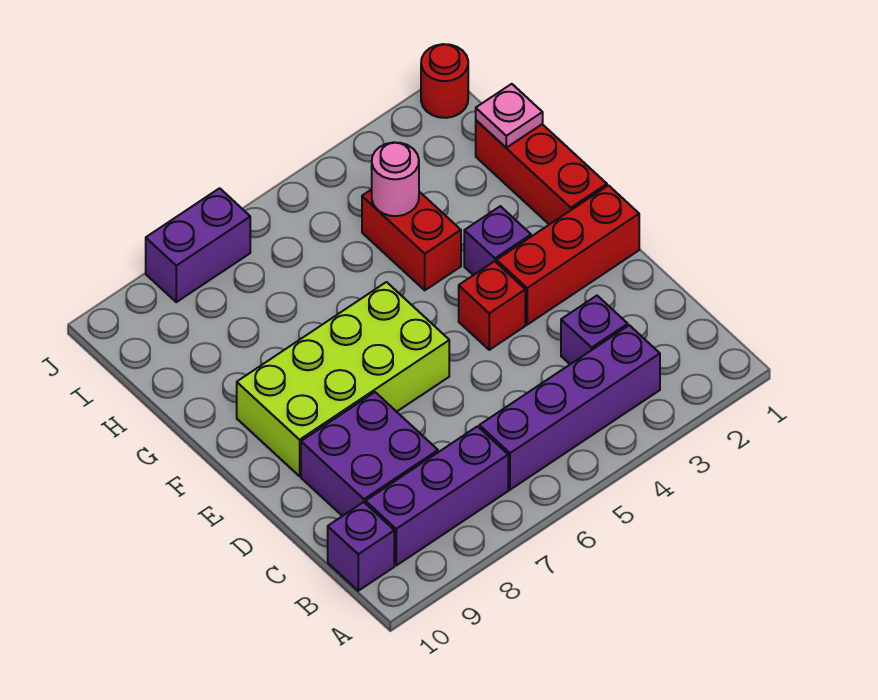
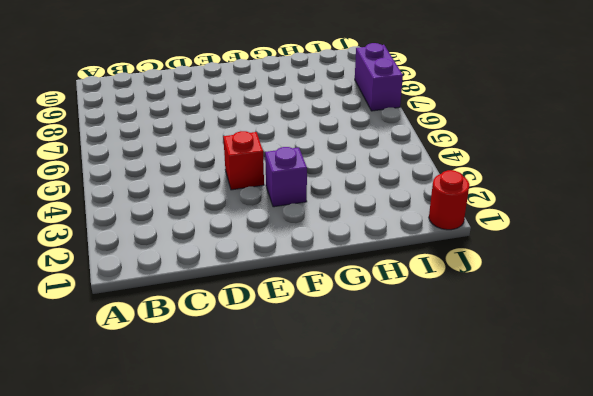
none -> purple brick B3:B6 level 1
none -> purple brick B7:B9 level 1
none -> purple brick B10 level 1

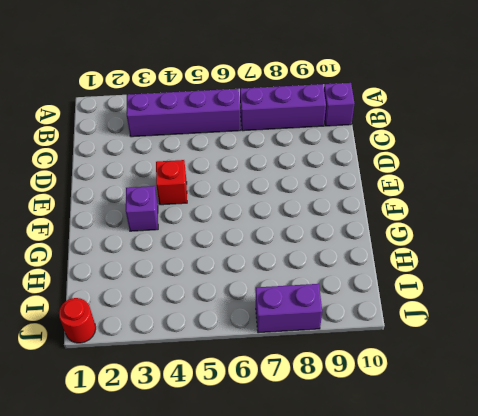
none -> purple brick C3 level 1
none -> purple brick C8:D9 level 1
none -> red brick E1:E3 level 1

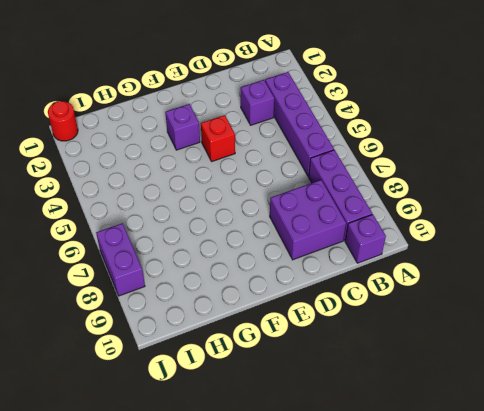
none -> red brick E1:E3 level 1
none -> lime brick E6:F9 level 1
none -> red brick F1:H1 level 1

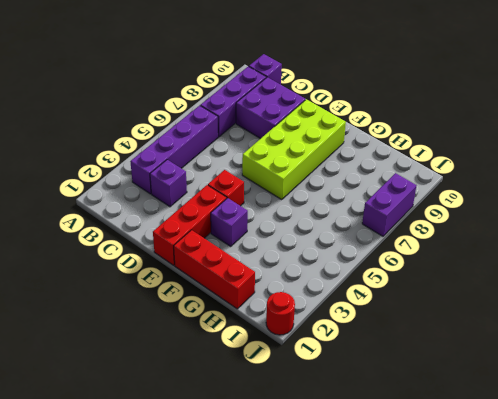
none -> red brick G4:H4 level 1
none -> pink plate H1 level 2
none -> pink round brick H4 level 2

